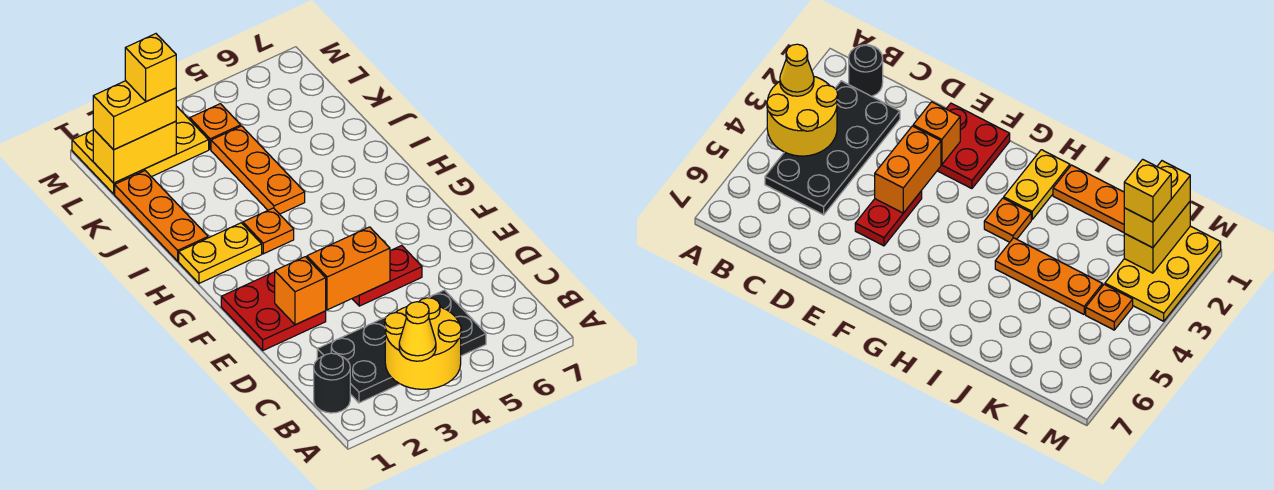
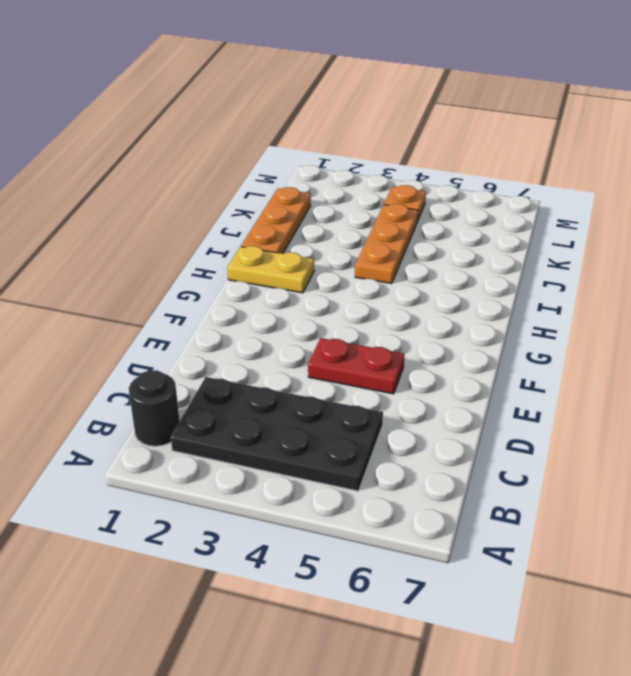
none -> red plate E1:F2 level 1
none -> orange plate H3 level 1
none -> yellow plate L1:M3 level 1

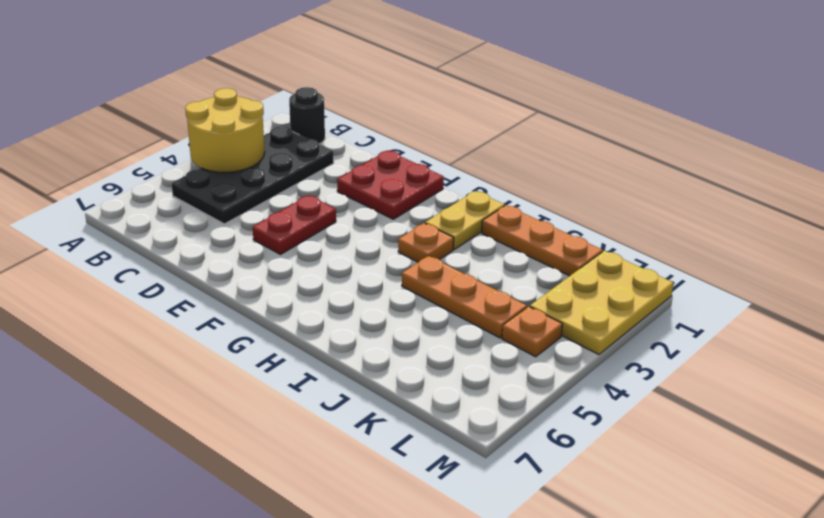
none -> orange brick E2 level 2
none -> orange brick E3:E4 level 2
none -> yellow brick L1:L2 level 2

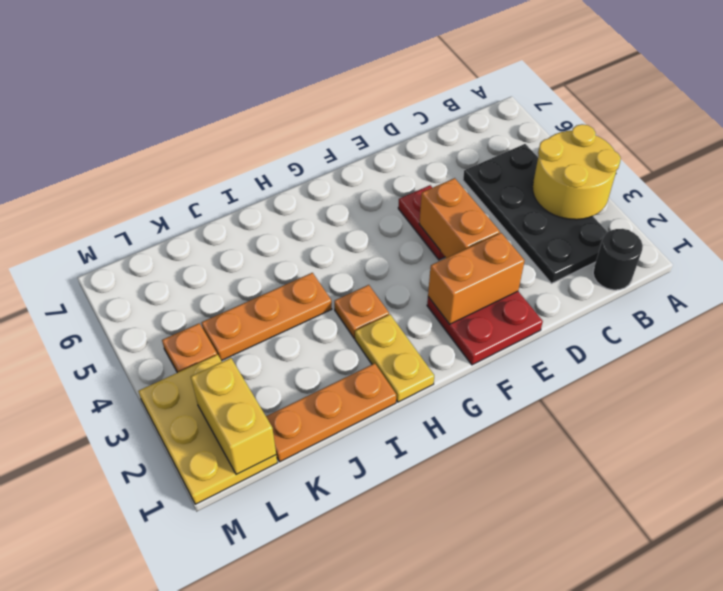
orange brick E2:F2 level 2 -> orange brick E2 level 2
none -> yellow cone A3 level 3
none -> yellow brick L1:L2 level 3
none -> yellow brick L2 level 4

